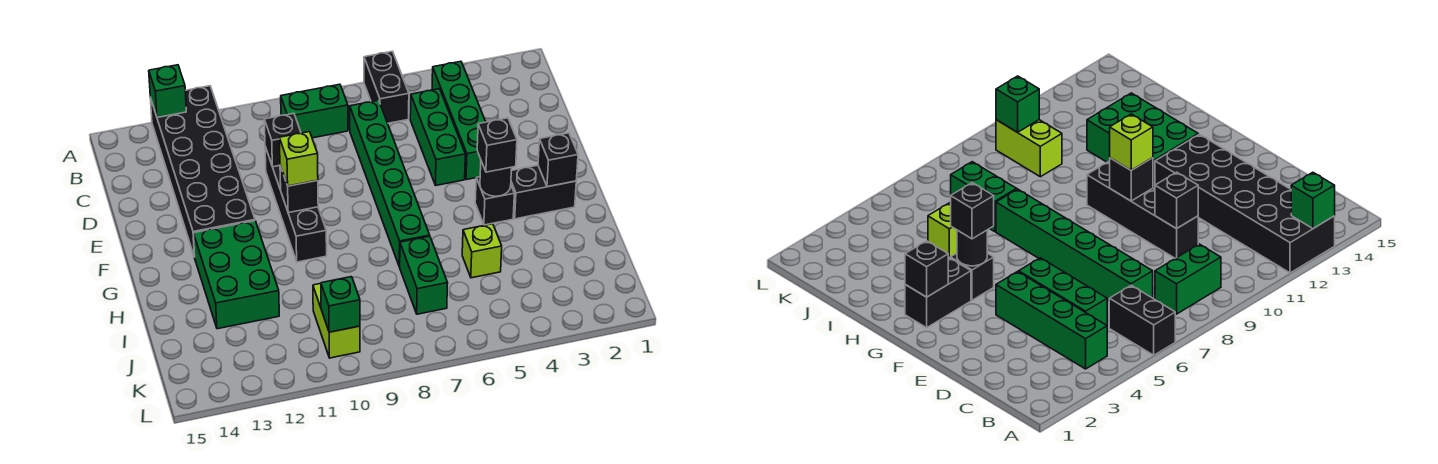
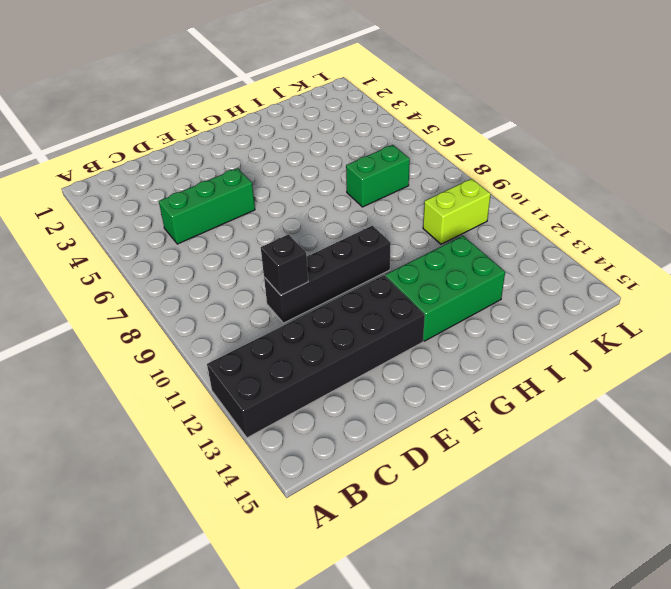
none -> black brick A6:B6 level 1
none -> green brick B4:E4 level 1
none -> green brick B8:B9 level 1

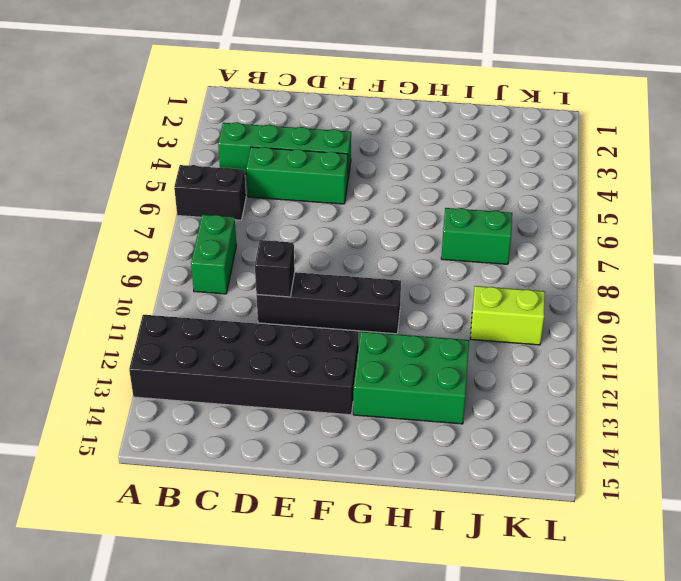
none -> green brick C7:H7 level 1
none -> black brick G2:G3 level 1
none -> black brick G4 level 1

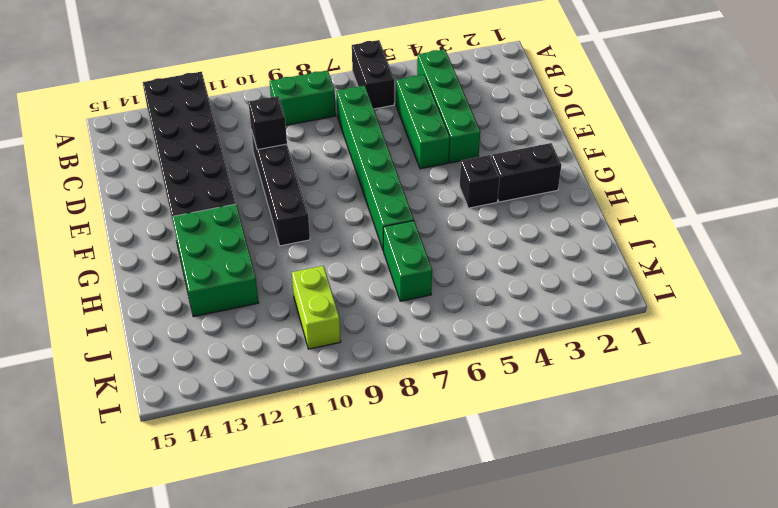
none -> lime brick I5 level 1
none -> green brick A13 level 2
none -> black brick F10 level 2

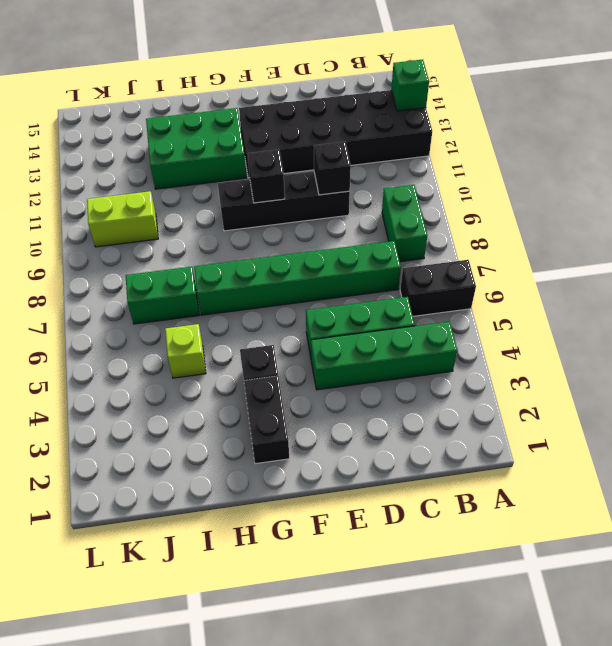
none -> black brick G2 level 2
none -> black round brick G4 level 2
none -> green brick K10 level 2

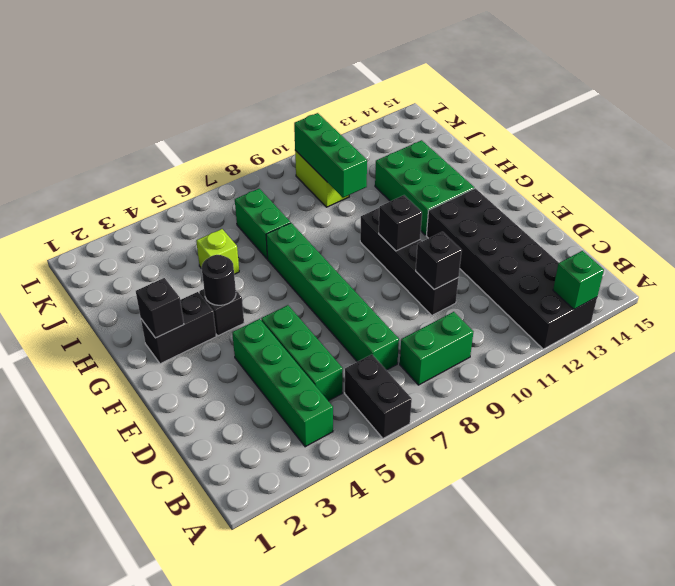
green brick I10:K10 level 2 -> green brick K10 level 2
none -> lime brick F10 level 3
none -> black brick G4 level 3

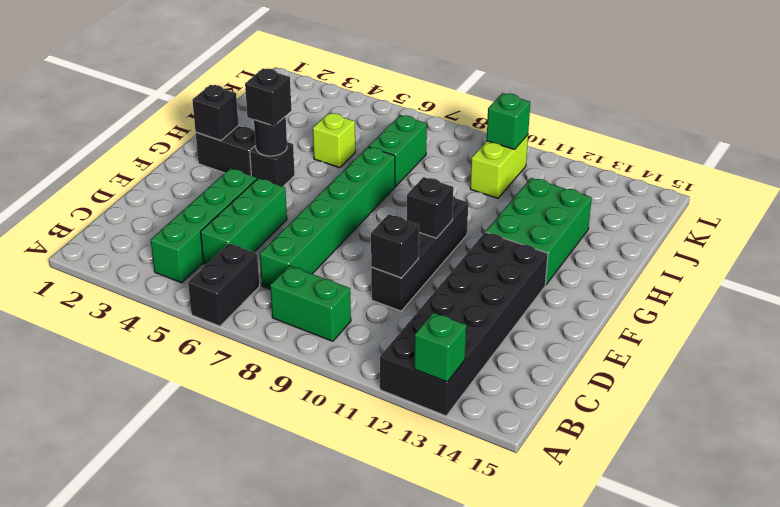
none -> lime brick F10 level 3

